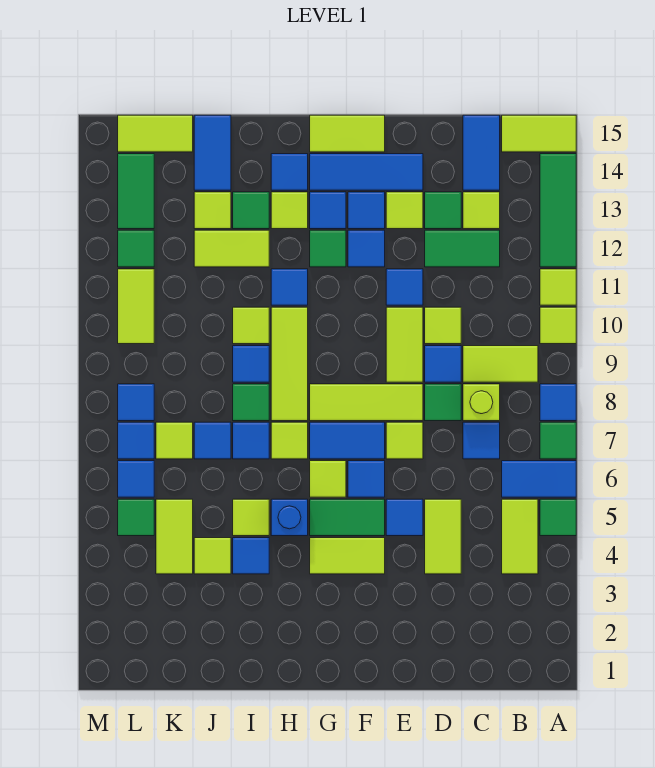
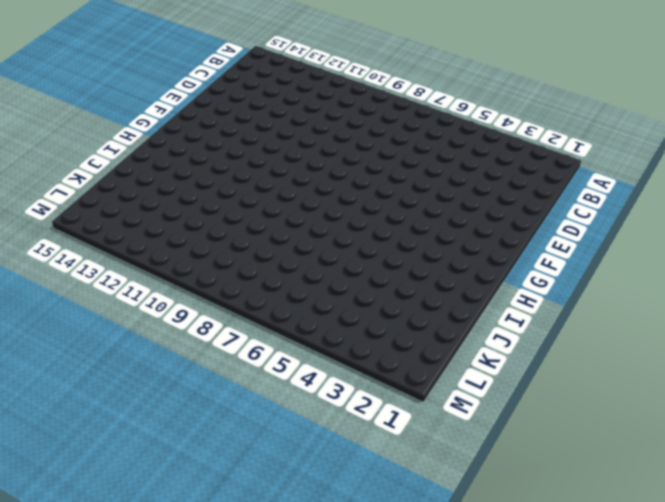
none -> green tile A5 level 1
none -> blue tile A6:B6 level 1
none -> green tile A7 level 1
none -> blue tile A8 level 1

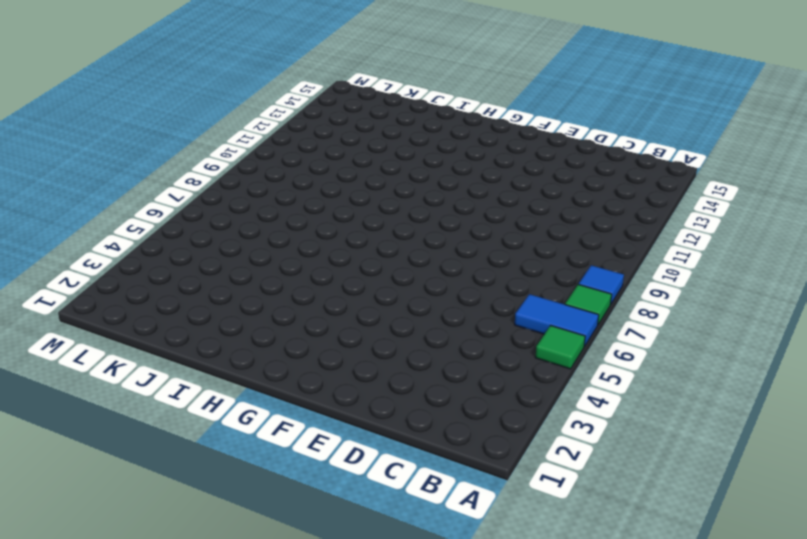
none -> lime tile A10 level 1
none -> lime tile A11 level 1
none -> green tile A12:A14 level 1
none -> lime tile A15:B15 level 1

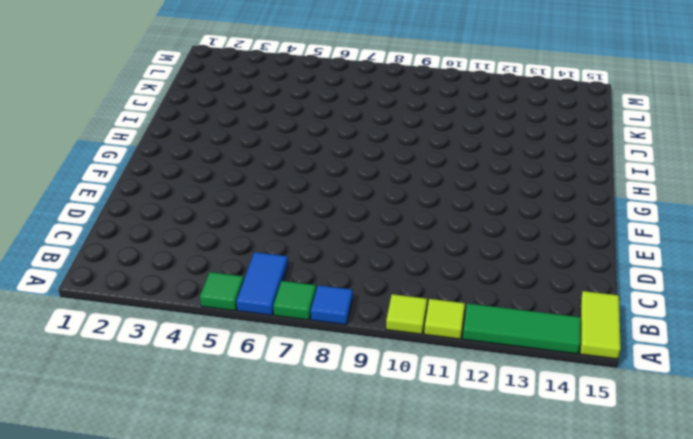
none -> lime tile B4:B5 level 1
none -> lime tile B9:C9 level 1
none -> blue tile C7 level 1
none -> lime brick C8 level 1

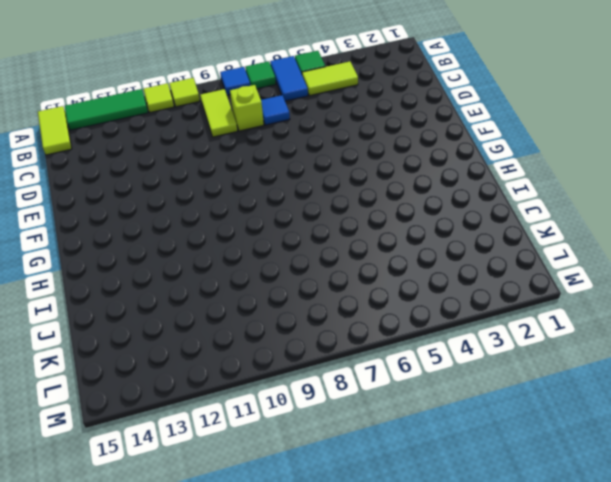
none -> green tile C12:D12 level 1
none -> lime tile C13 level 1
none -> blue tile C14:C15 level 1
none -> lime tile D4:D5 level 1

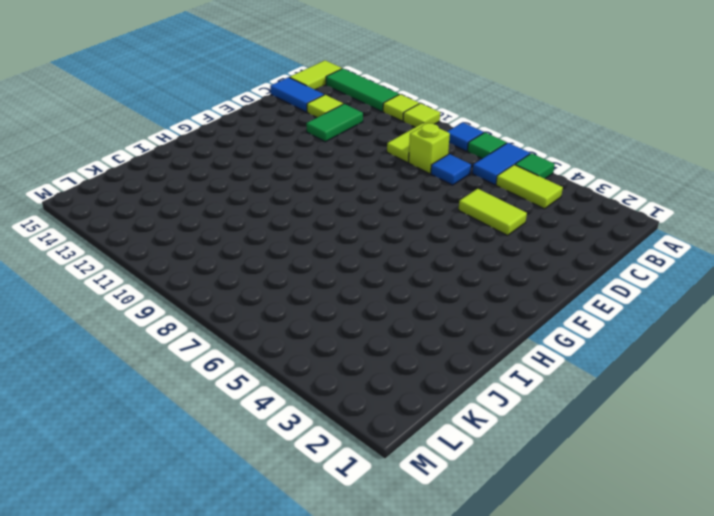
none -> green tile D8 level 1
none -> blue tile D9 level 1
none -> lime tile D10 level 1
none -> green tile D13 level 1

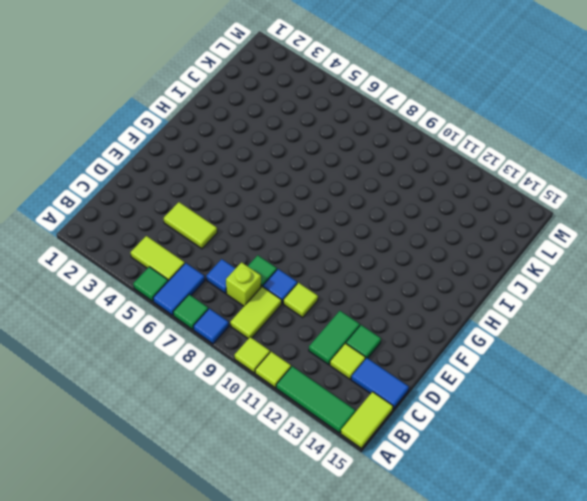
none -> blue tile E5 level 1
none -> lime tile E7 level 1
none -> lime tile E8:G8 level 1
none -> lime tile E9:E10 level 1

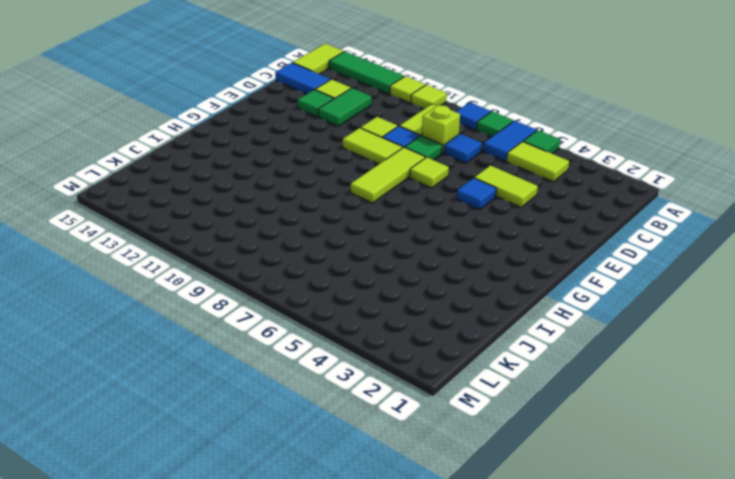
none -> blue tile E11 level 1
none -> lime tile E13 level 1
none -> blue tile E14:G14 level 1
none -> lime tile F4:G4 level 1

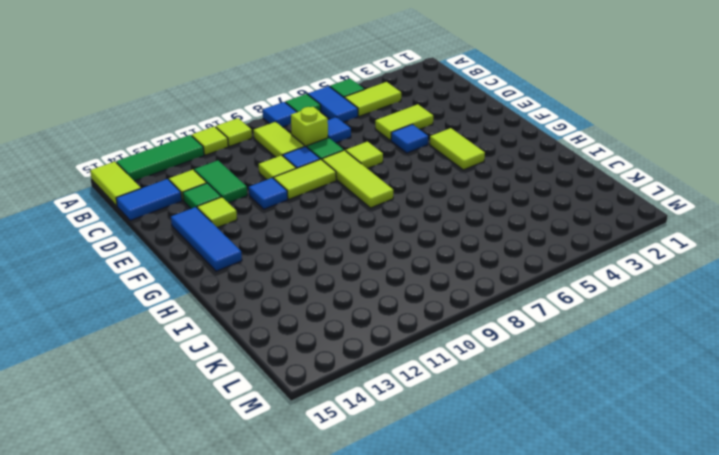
none -> green tile F5:G5 level 1
none -> blue tile F6 level 1
none -> blue tile F7:G7 level 1
none -> blue tile F12 level 1

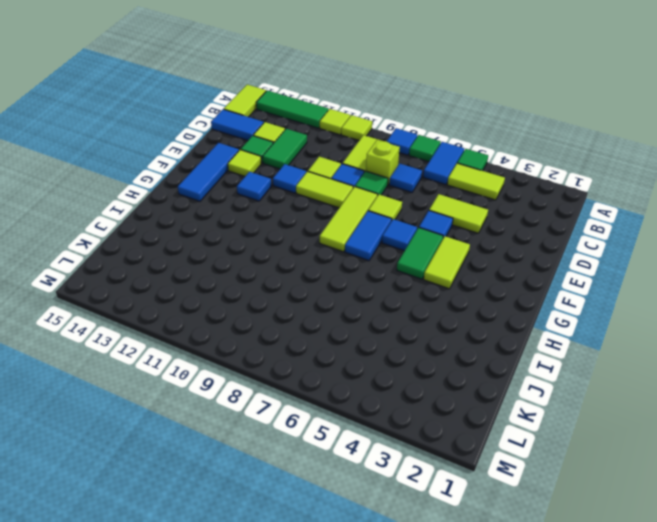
none -> blue tile F13 level 1
none -> lime tile F15:G15 level 1
none -> lime tile G6 level 1
none -> green tile G12 level 1

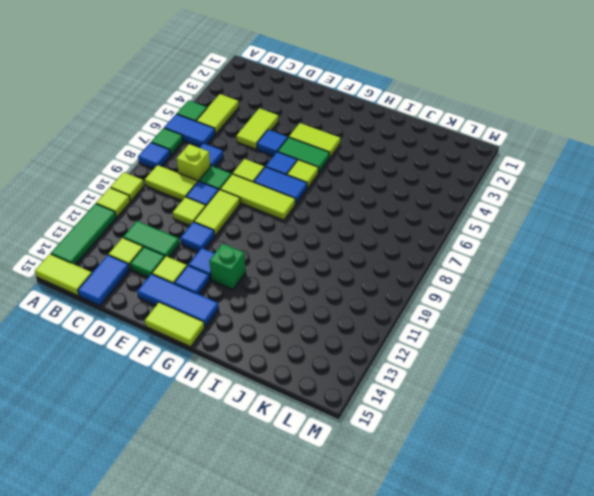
green brick G12 level 1 -> green tile G12 level 1
none -> blue tile G13 level 1
none -> blue brick H5 level 1
none -> lime tile H7 level 1
none -> lime tile H8:H10 level 1

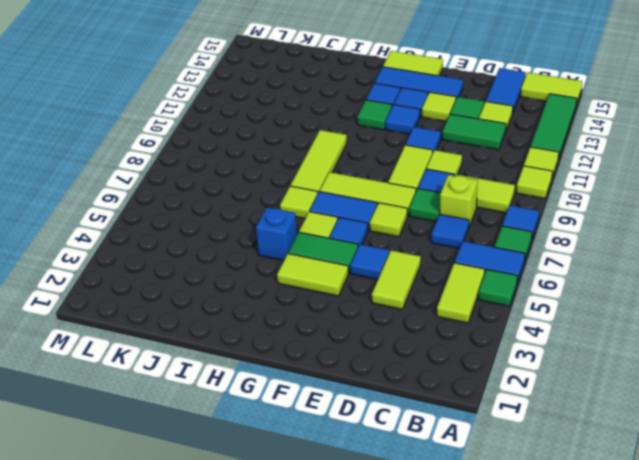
none -> blue tile H11 level 1
none -> lime tile H13 level 1
none -> blue tile H14 level 1
none -> blue tile I4 level 1

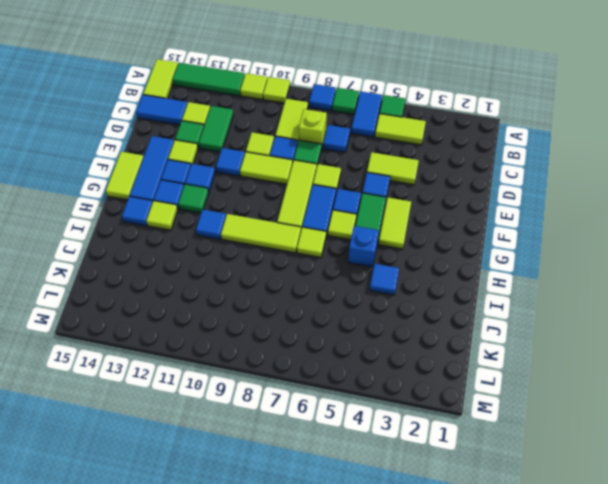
none -> lime tile I5 level 1
none -> blue tile I7 level 1
none -> green tile I8 level 1
none -> blue tile I9 level 1

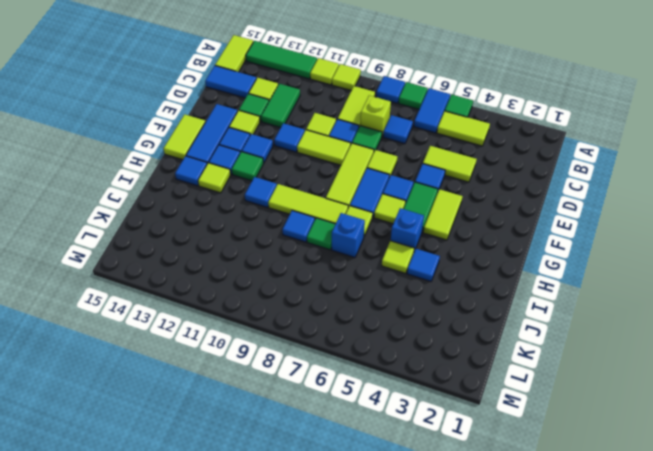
blue brick I7 level 1 -> blue tile I7 level 1
none -> lime tile I10 level 1
none -> lime tile I12:J12 level 1
none -> green tile I13 level 1
none -> lime tile J4 level 1

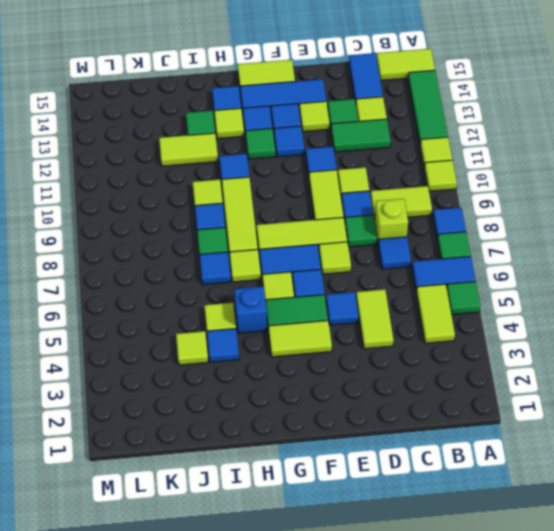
none -> blue tile J7 level 1
none -> lime tile J13 level 1
none -> blue tile J14:J15 level 1
none -> lime tile K4:K5 level 1

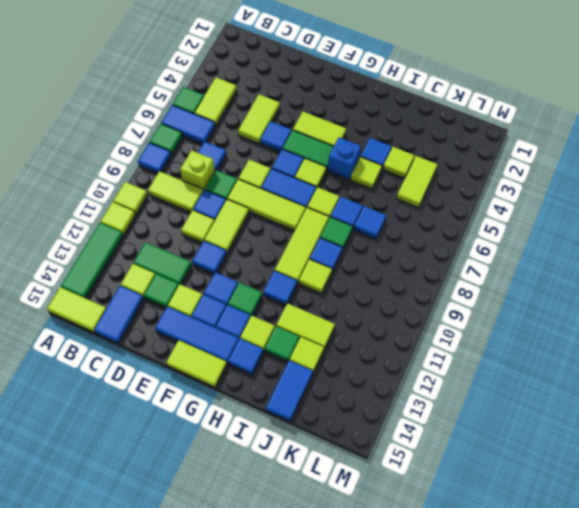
none -> lime tile K7 level 1
none -> lime tile K15:L15 level 1
none -> green tile L5 level 1
none -> blue tile L6 level 1

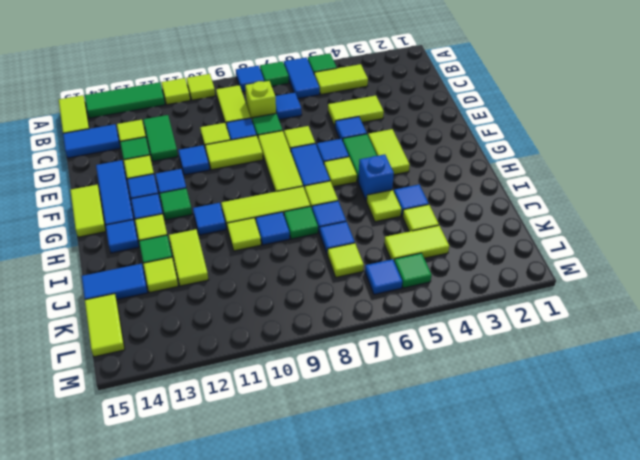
none -> blue tile L7 level 1
none -> blue tile L8 level 1
none -> lime tile L10:L11 level 1
none -> green tile L12 level 1

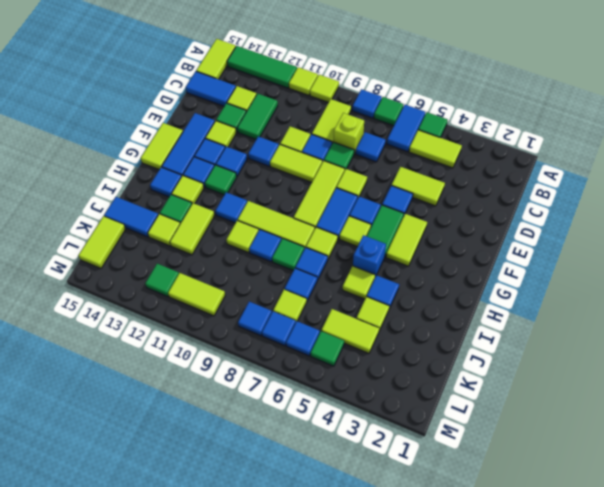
none -> green tile L13:L14 level 1

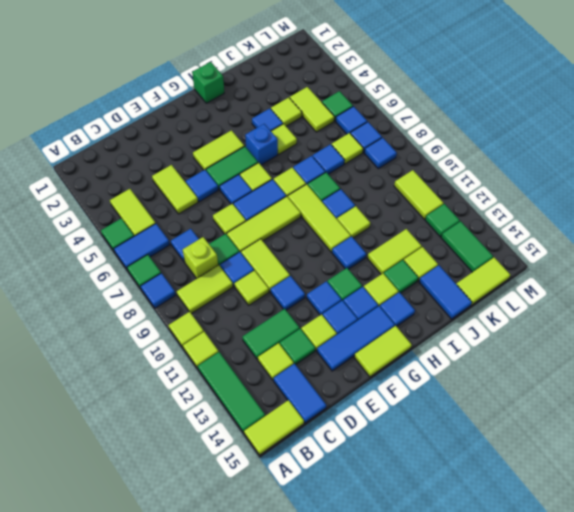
green brick H1 level 1 -> none

